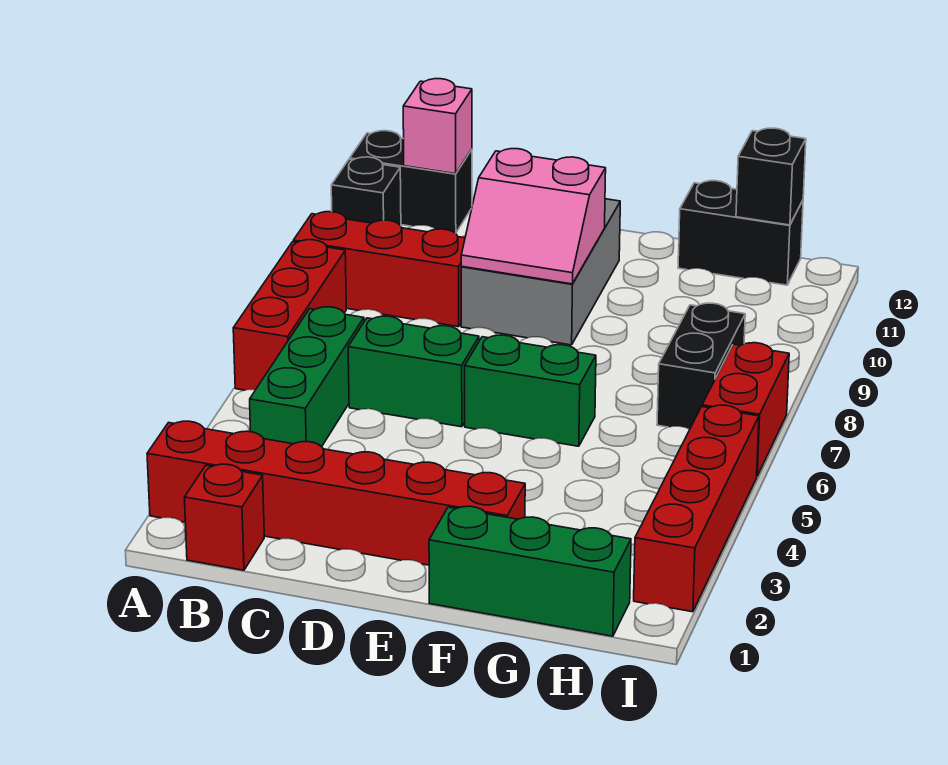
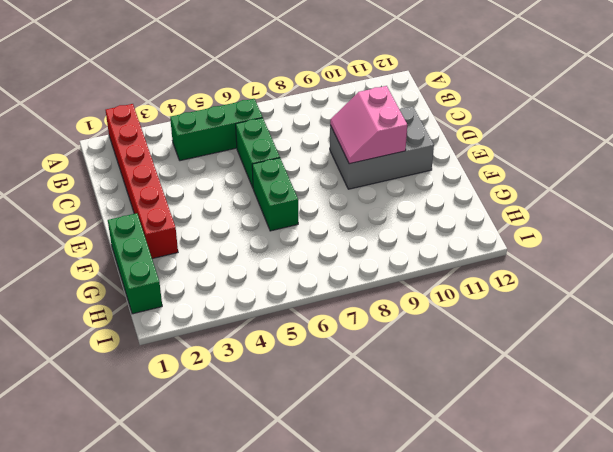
none -> red brick A6:A8 level 1
none -> red brick A9:C9 level 1
none -> black brick A11 level 1

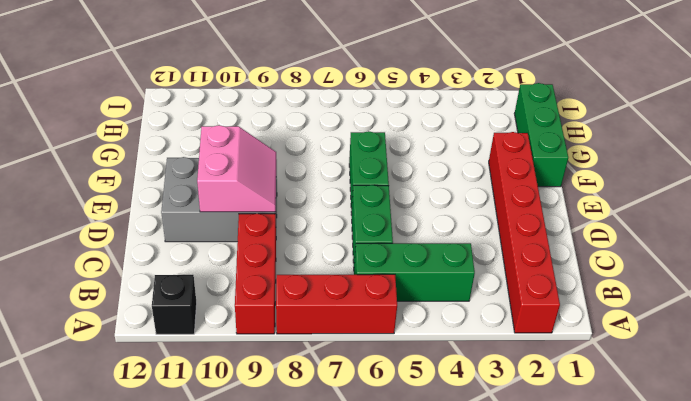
none -> black brick A12:B12 level 1
none -> red brick B1 level 1
none -> black brick G12:H12 level 1

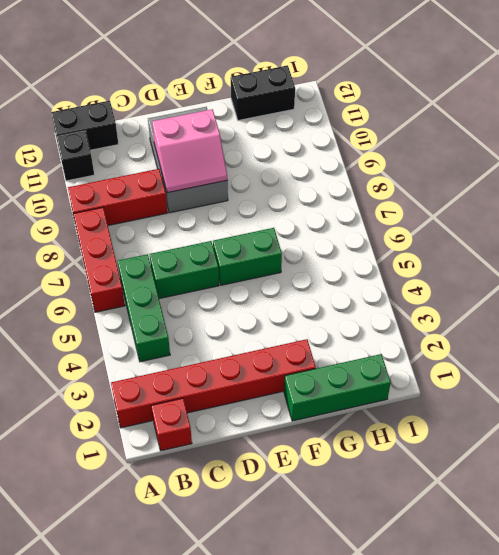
none -> black brick H7:H8 level 1
none -> red brick I2:I5 level 1
none -> red brick I6:I7 level 1

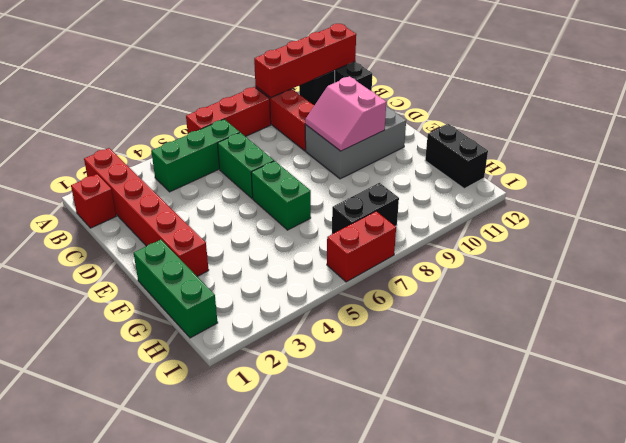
red brick A9:A12 level 2 -> red brick I2:I5 level 1
none -> pink brick B12 level 2
none -> black brick H12 level 2

